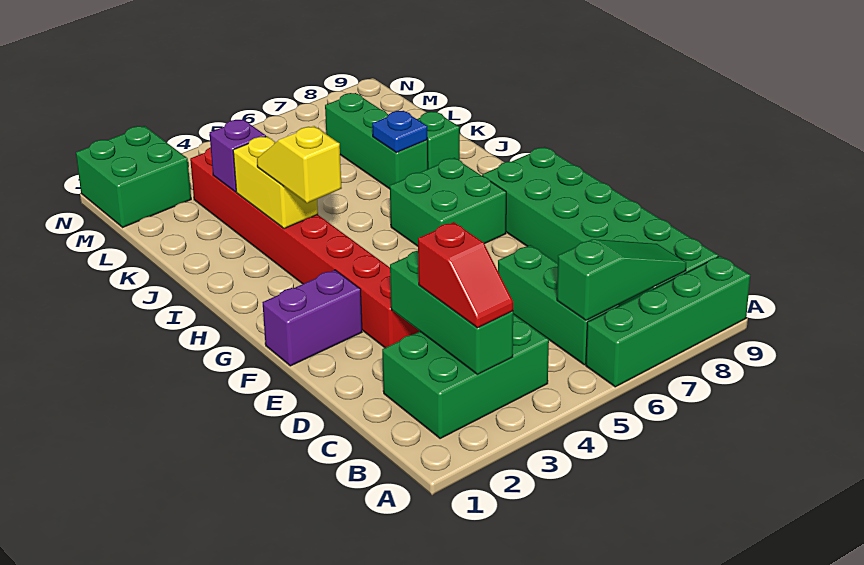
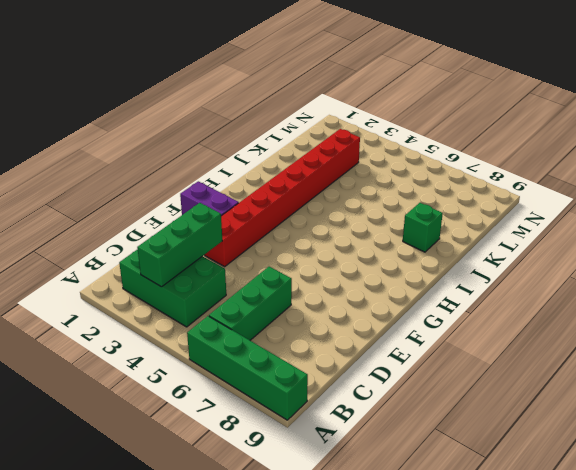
none -> green brick B8:G9 level 1
none -> green brick G6:H7 level 1
none -> green brick J7:L7 level 1

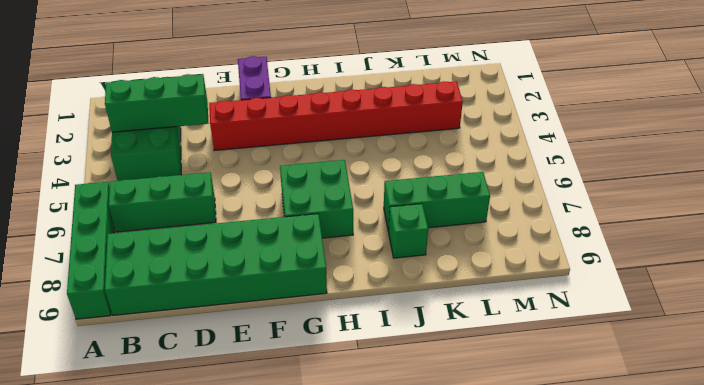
none -> green brick M1:N2 level 1
none -> green slope B6:B8 level 2 top 6
none -> yellow brick I3:J3 level 2

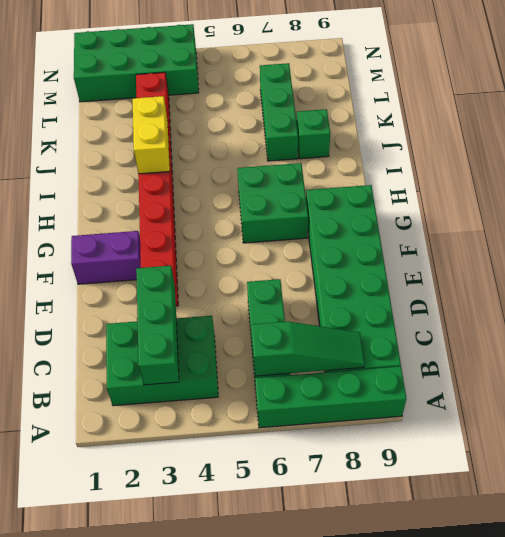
green brick M1:N4 level 1 -> green brick M1:N2 level 1
none -> blue plate J7 level 2
none -> purple brick K3 level 2
none -> red slope B3:C3 level 3 top C

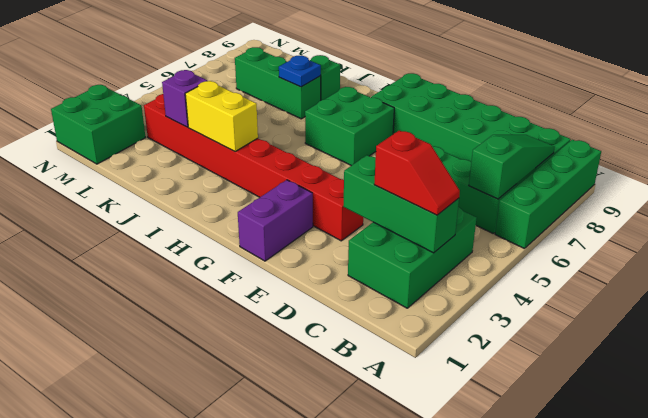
none -> yellow slope H3:I3 level 3 top H

